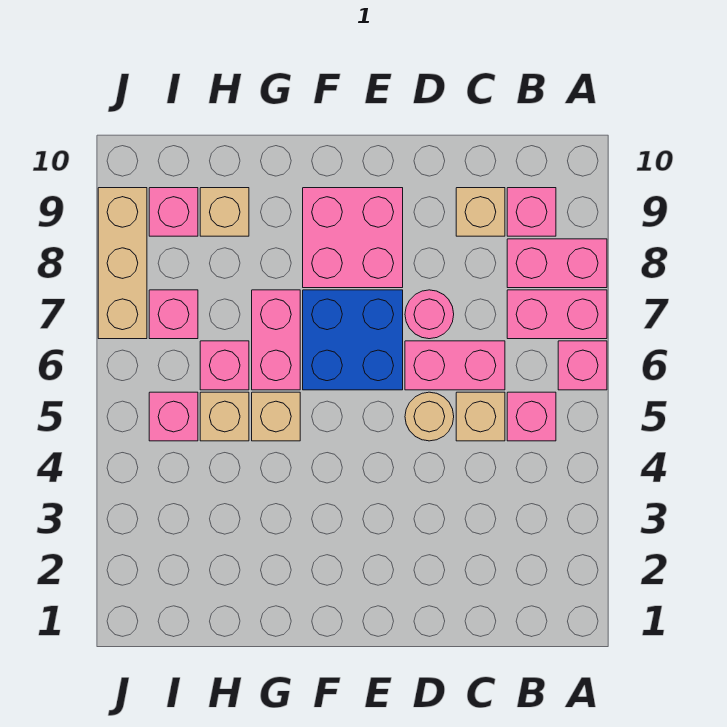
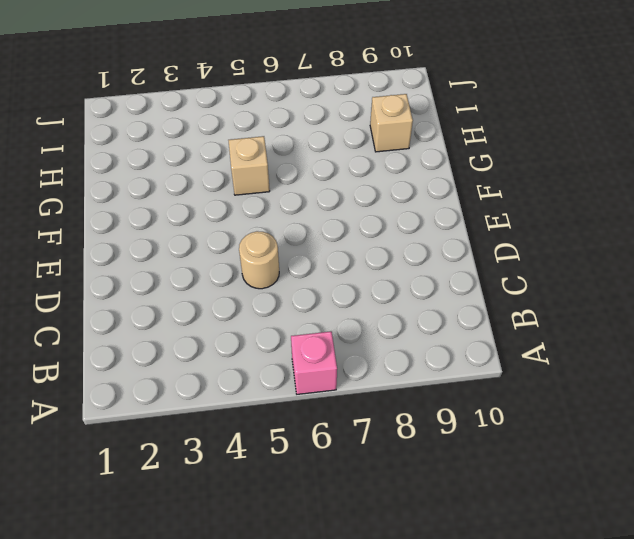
none -> pink brick A7:B7 level 1
none -> pink brick A8:B8 level 1
none -> pink brick B5 level 1

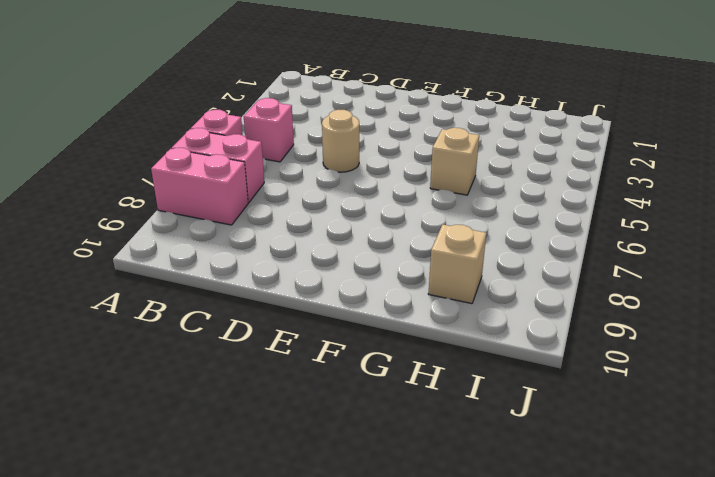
none -> pink brick B9 level 1
none -> tan brick C5 level 1
none -> pink brick C6:D6 level 1

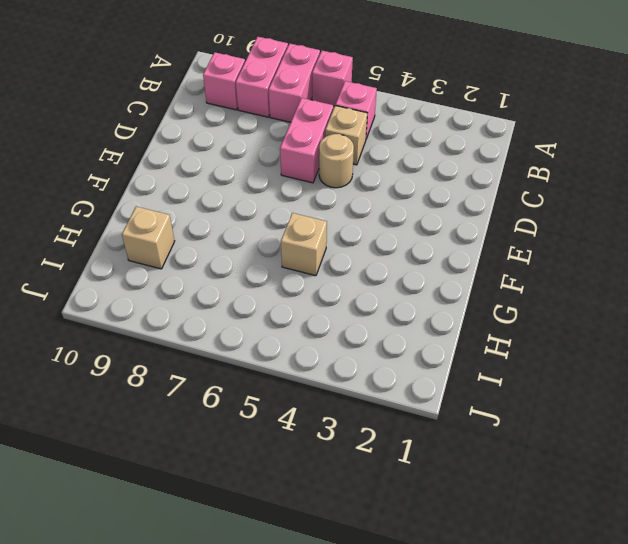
none -> tan brick C9 level 1
none -> pink round brick D7 level 1
none -> blue brick E6:F7 level 1

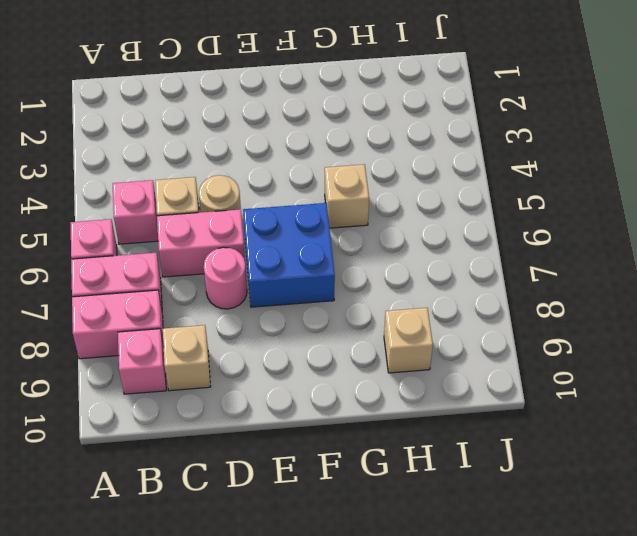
none -> pink brick E8:F9 level 1
none -> pink brick G6:G7 level 1
none -> tan brick H5 level 1

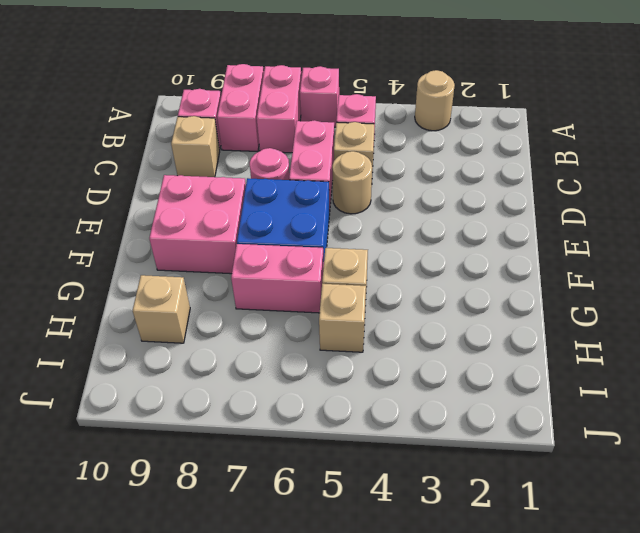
tan round brick A3 level 1 -> none
none -> pink brick H6 level 1
none -> pink brick I5 level 1
none -> pink brick I7 level 1

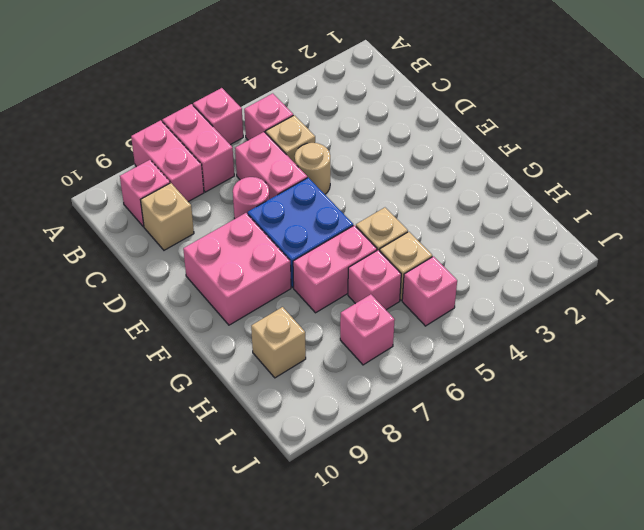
none -> pink brick I9 level 1
none -> tan brick J7:J9 level 1

